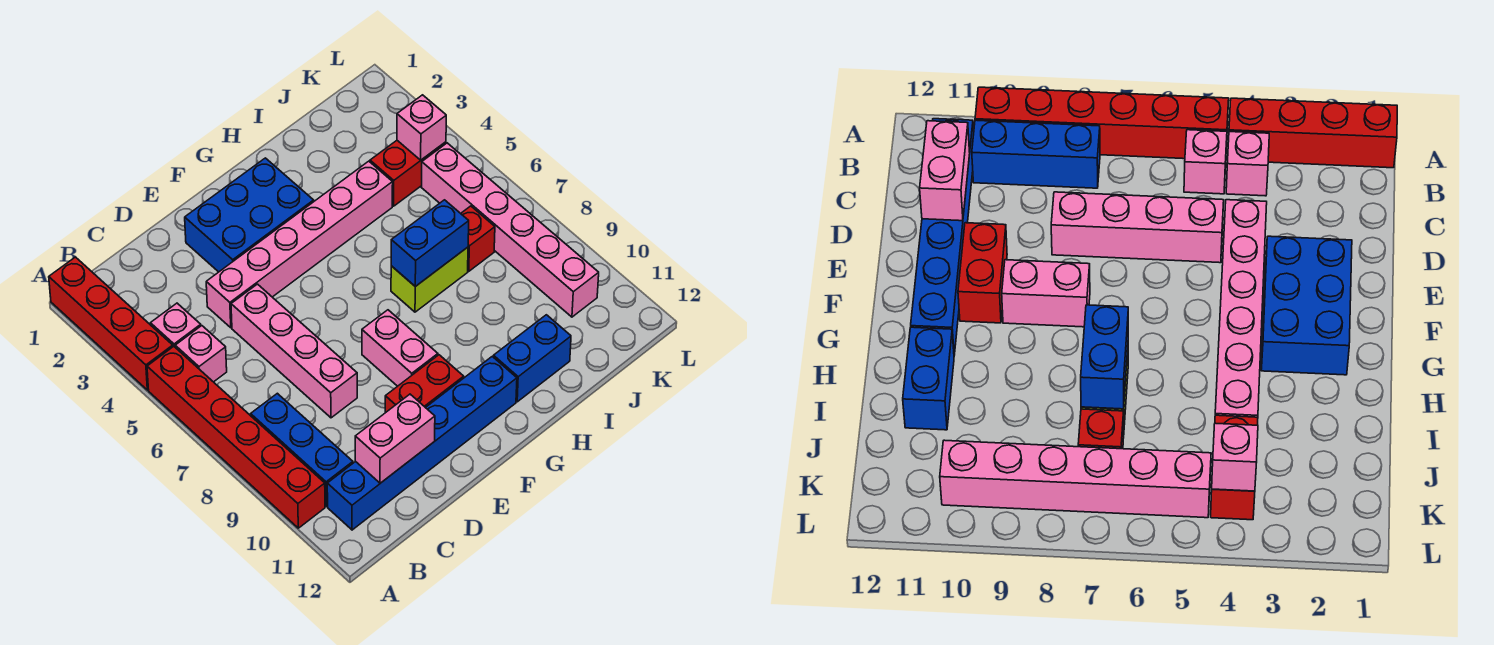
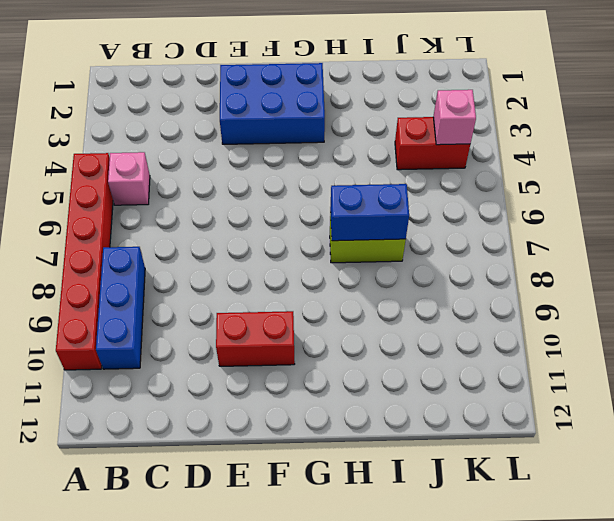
none -> red brick A1:A4 level 1
none -> pink brick B4 level 1
none -> blue brick B11:G11 level 1

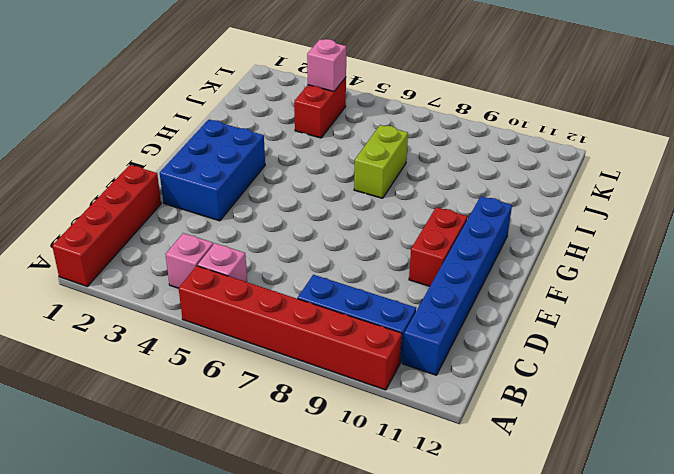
red brick A1:D1 level 1 -> red brick A1:A4 level 1
none -> pink brick D4:I4 level 1
none -> pink brick D5:D8 level 1
none -> pink brick F8:F9 level 1

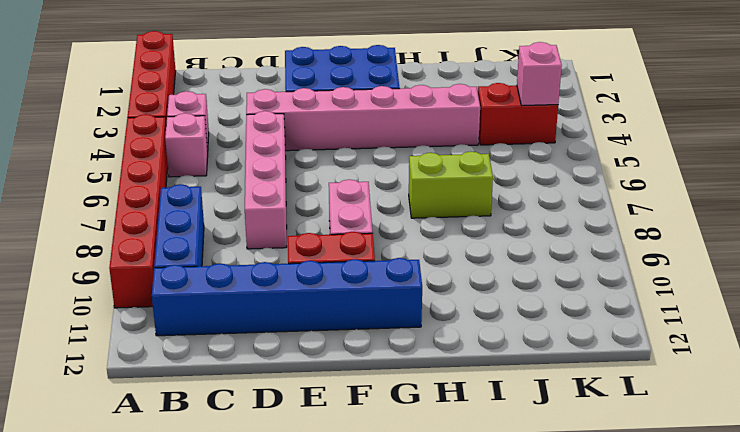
none -> blue brick H11:I11 level 1
none -> red brick J7 level 1
none -> pink brick K5:K10 level 1

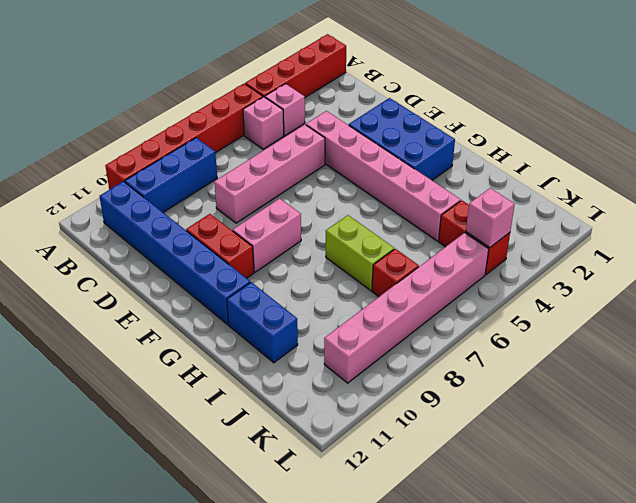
none -> pink brick C11:D11 level 2
none -> blue brick H7:I7 level 2

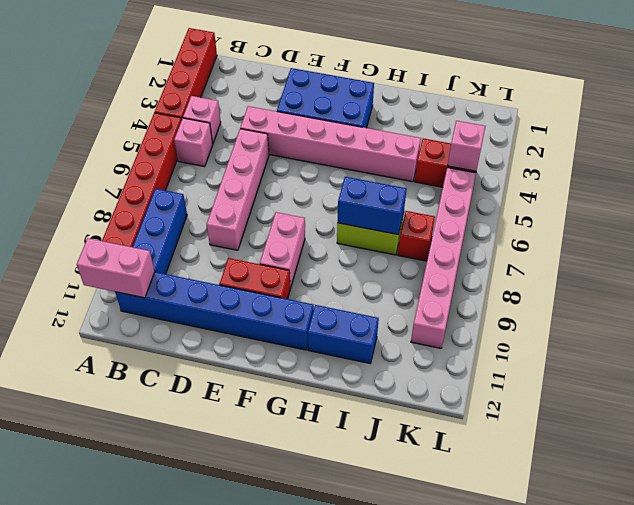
pink brick A11:B11 level 2 -> pink brick C11:D11 level 2

